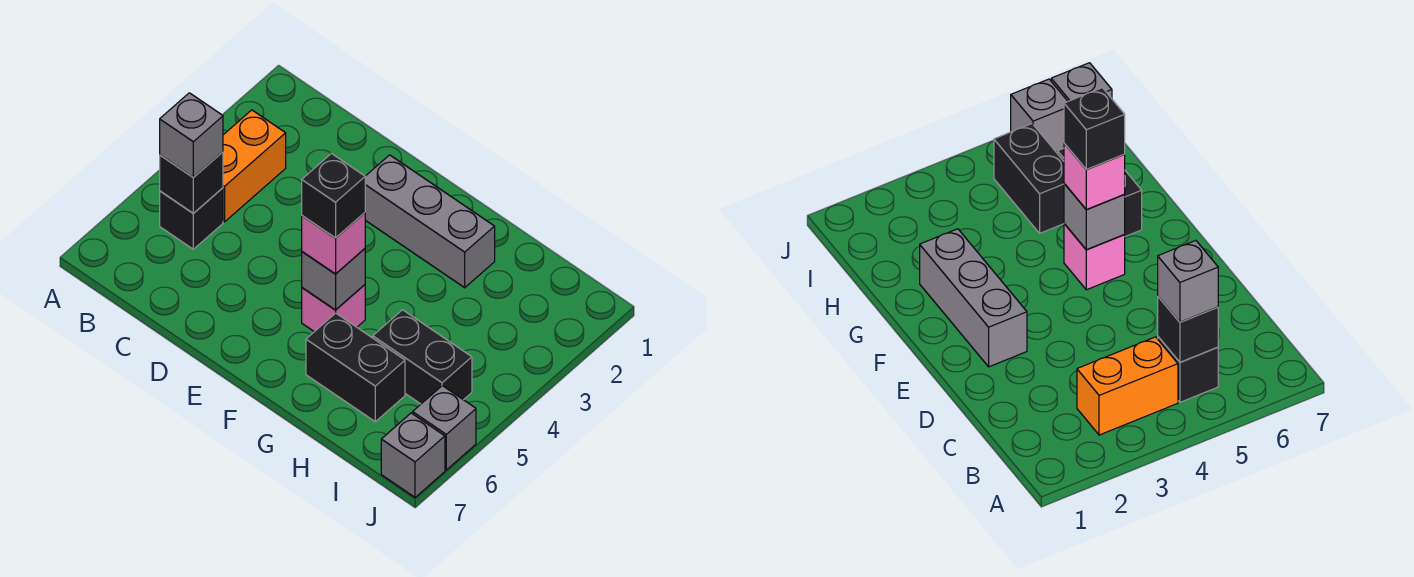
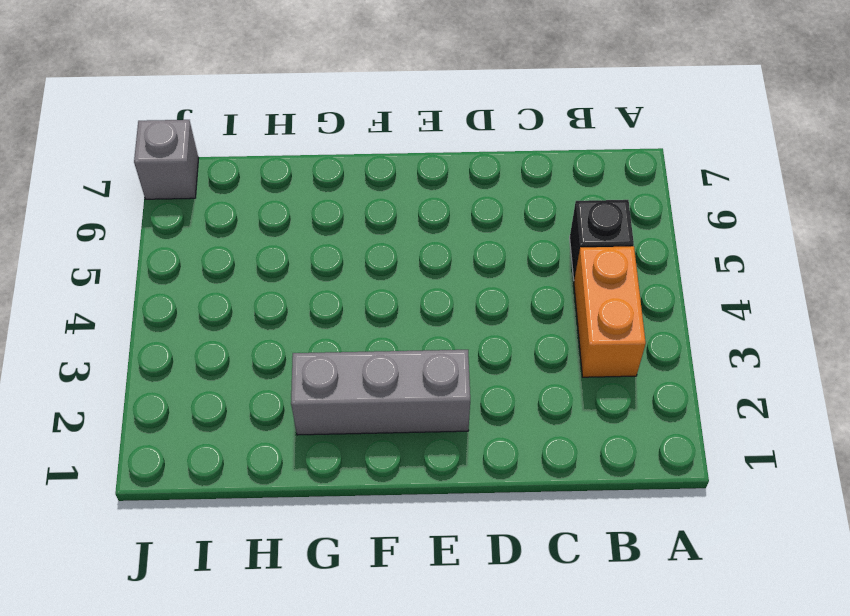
none -> pink brick F5 level 1
none -> black brick G6:H6 level 1
none -> black brick H5:I5 level 1

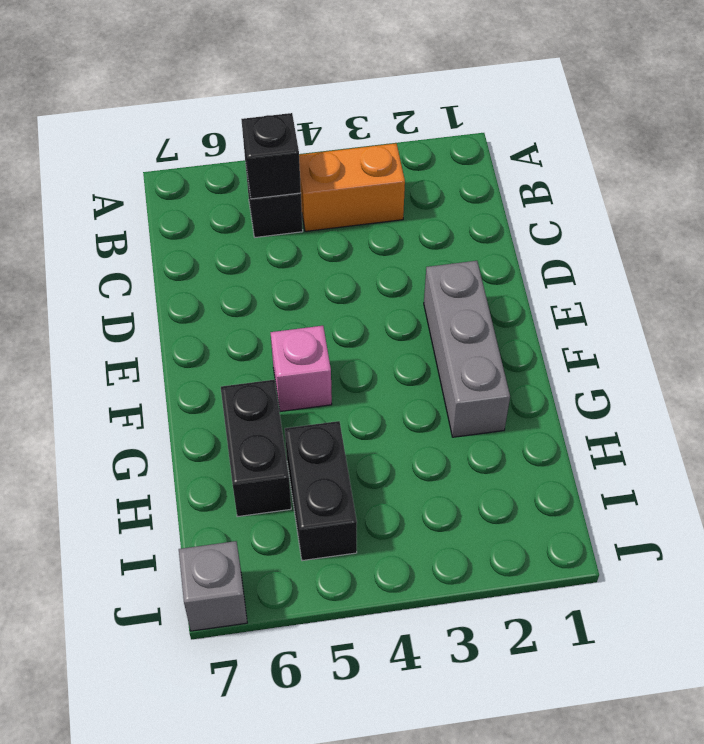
none -> grey brick J6 level 1
none -> grey brick F5 level 2
none -> grey brick B5 level 3

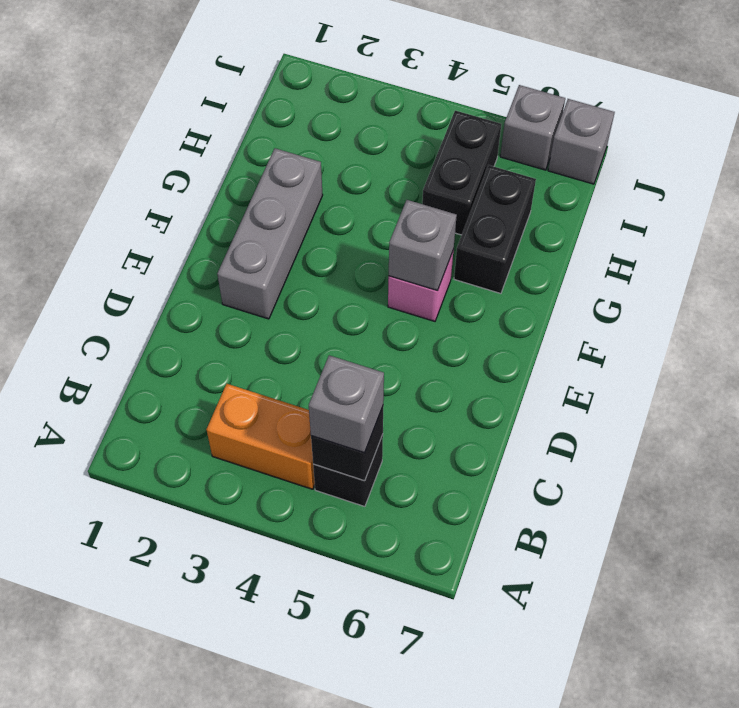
none -> pink brick F5 level 3
none -> black brick F5 level 4

